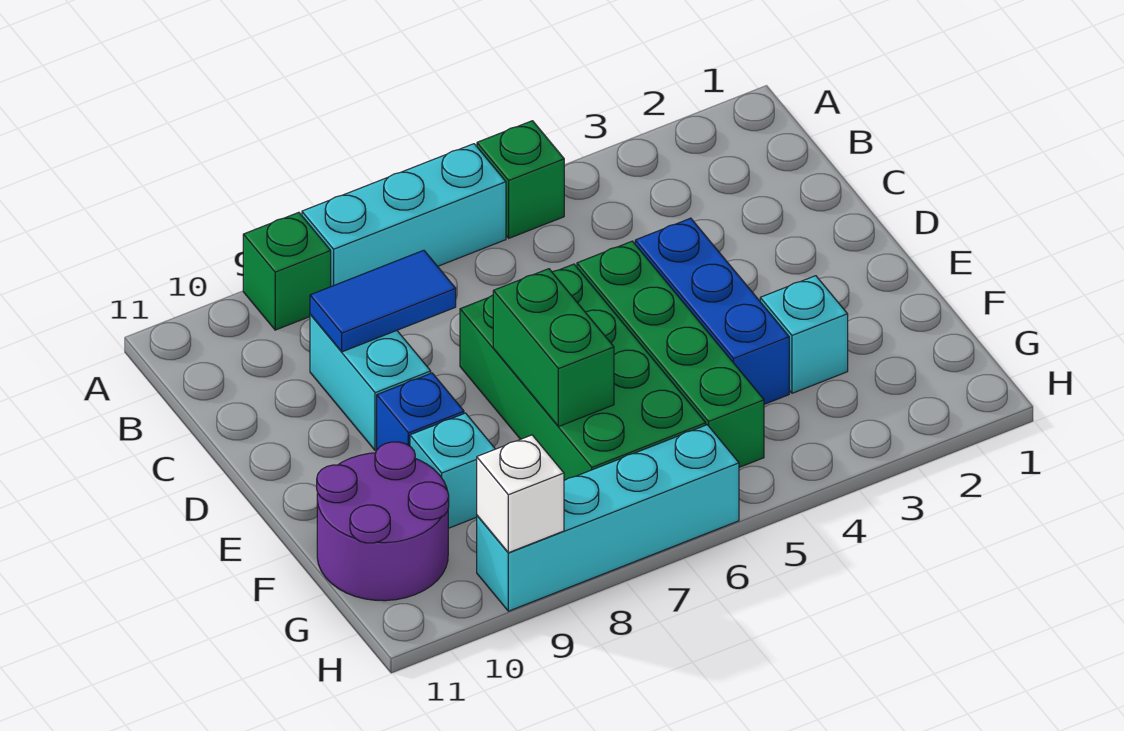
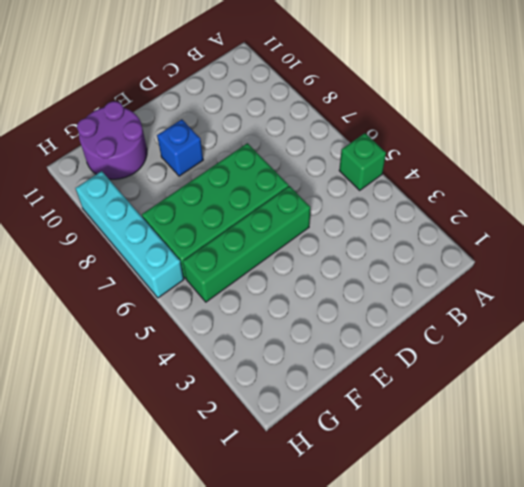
none -> cyan brick A6:A8 level 1
none -> green brick A9 level 1
none -> cyan brick C9:D9 level 1

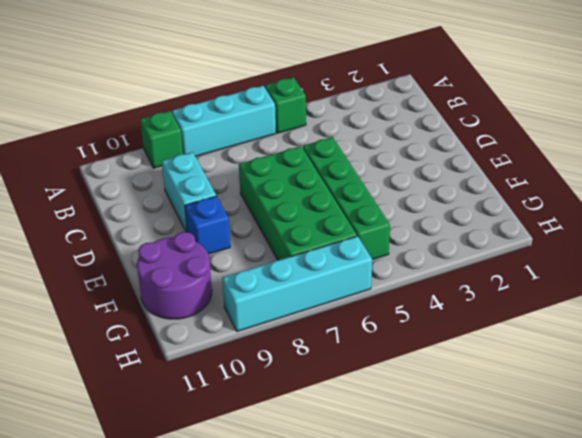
none -> blue brick D4:F4 level 1
none -> cyan brick F3 level 1
none -> cyan brick F9 level 1

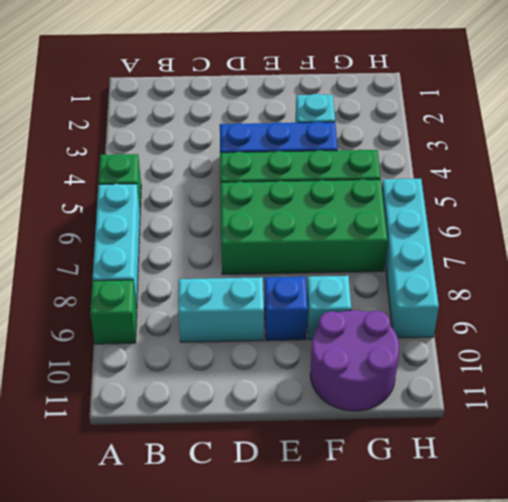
none -> blue tile C8:C9 level 2
none -> green brick E7:F7 level 2
none -> white brick H9 level 2

